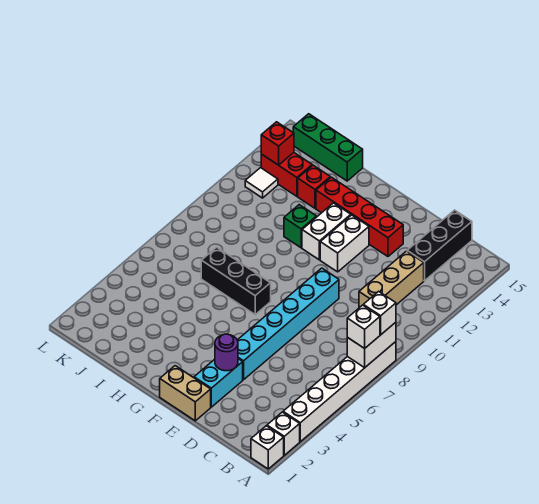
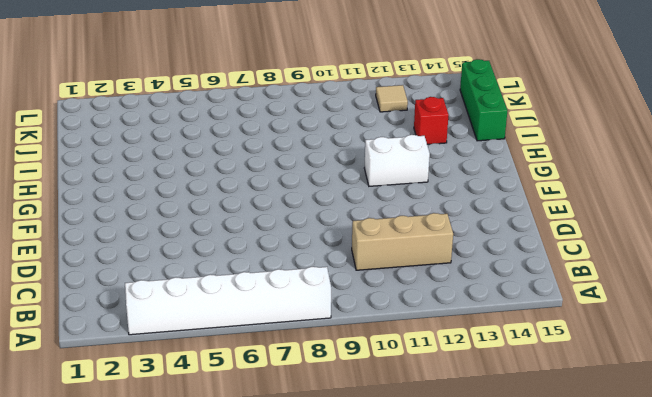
tan tile K12 level 1 -> white tile K12 level 1
none -> white brick A1 level 1
none -> white brick A2 level 1
none -> black brick C13:C15 level 1

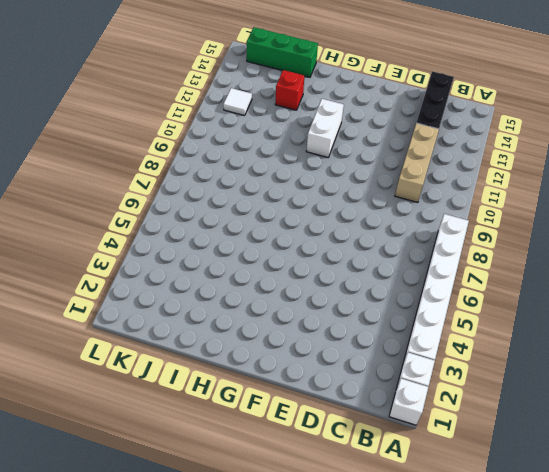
none -> tan brick E1:F1 level 1
none -> cyan brick E2:E3 level 1
none -> cyan brick E4:E9 level 1

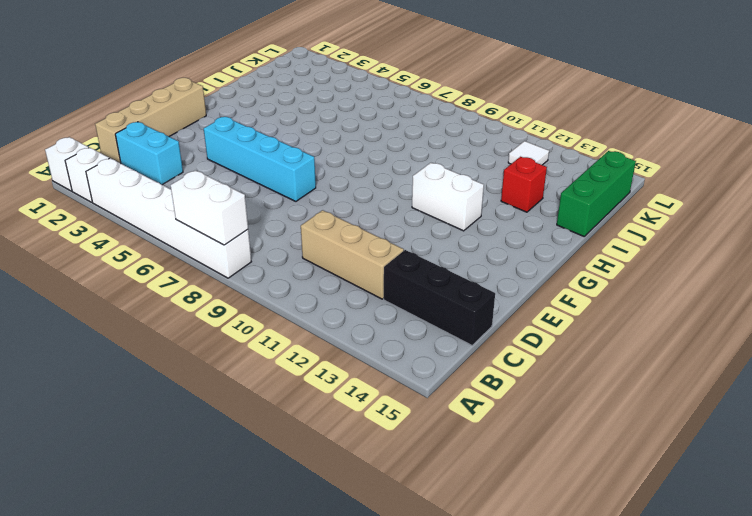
tan brick C1:F1 level 1 -> tan brick E1:F1 level 1
cyan brick C2:C3 level 1 -> cyan brick E2:E3 level 1
cyan brick E4:E7 level 1 -> cyan brick E4:E9 level 1
none -> red brick E13:H13 level 1
none -> white brick F11:F12 level 1
none -> black brick G7:I7 level 1

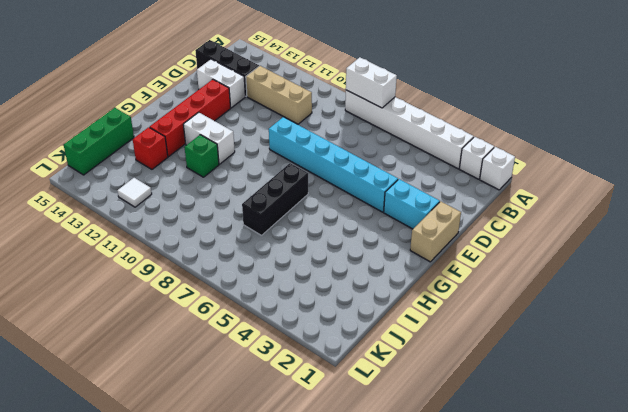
white brick D13:D14 level 1 -> white brick F11:F12 level 1
none -> red brick J13:K13 level 1
none -> purple round brick E3 level 2
none -> red brick K13 level 2

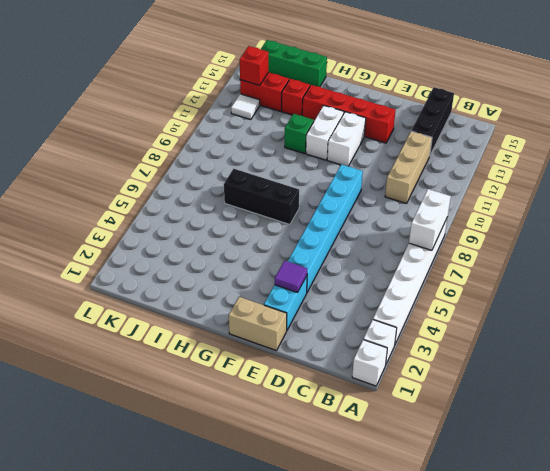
purple tile E3 level 2 -> purple round brick E3 level 2
none -> white brick A7 level 3
none -> white brick A8 level 3

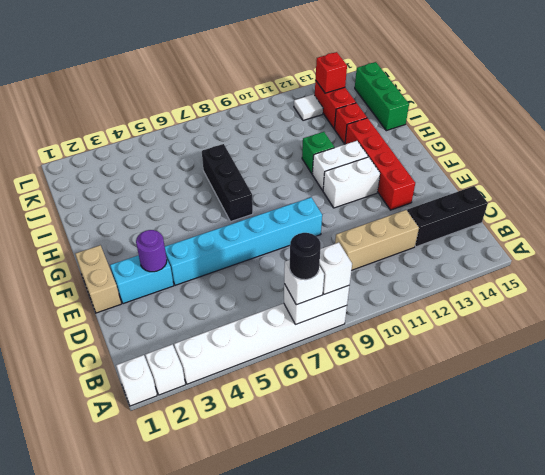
black round brick A7 level 4 -> none

